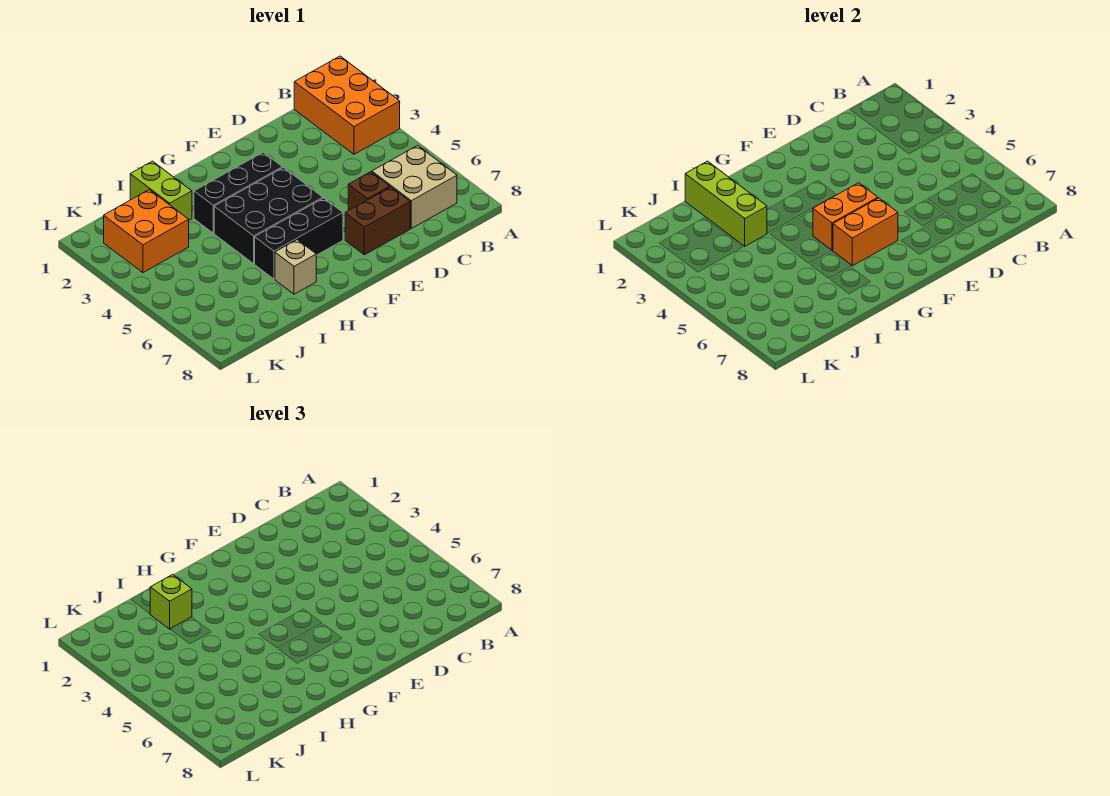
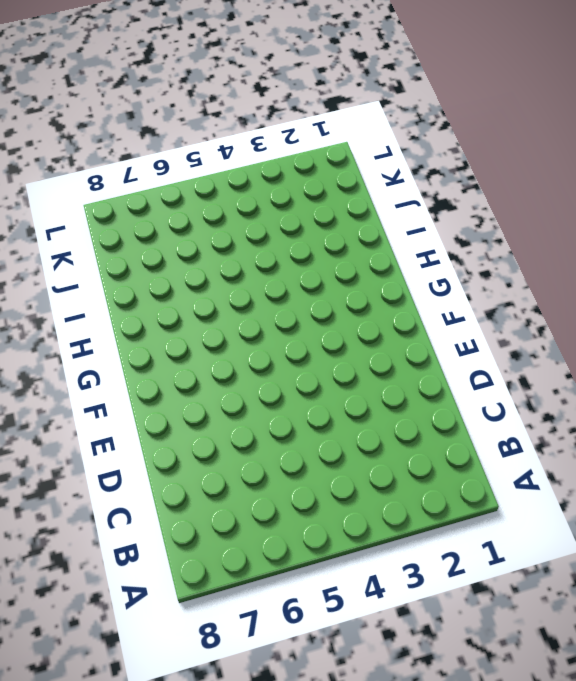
none -> orange brick A1:B3 level 1
none -> tan brick B6:C7 level 1
none -> brown brick D6 level 1

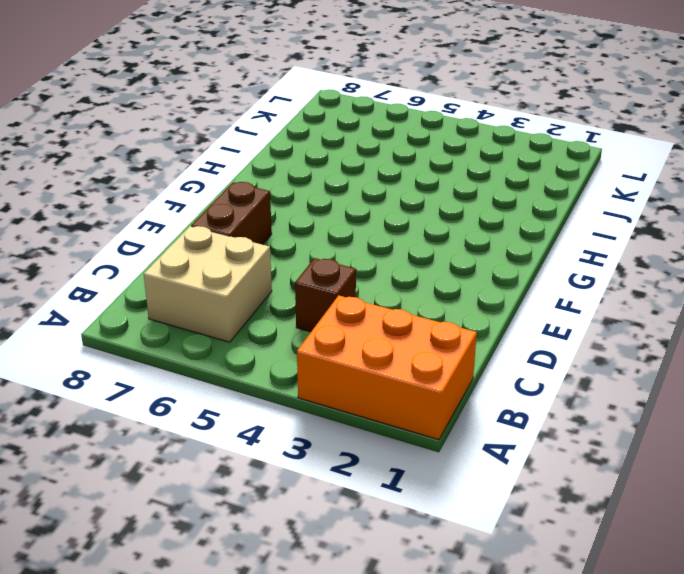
brown brick C4 level 1 -> brown brick D6 level 1
none -> black brick F3:H3 level 1
none -> black brick F4:H5 level 1
none -> black brick F6:H6 level 1

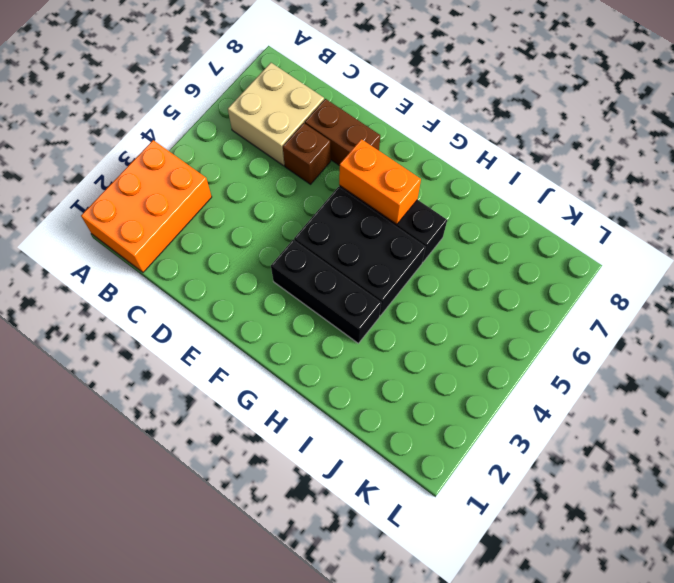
none -> tan brick H7 level 1
none -> lime brick I1:I2 level 1
none -> orange brick J2:K3 level 1

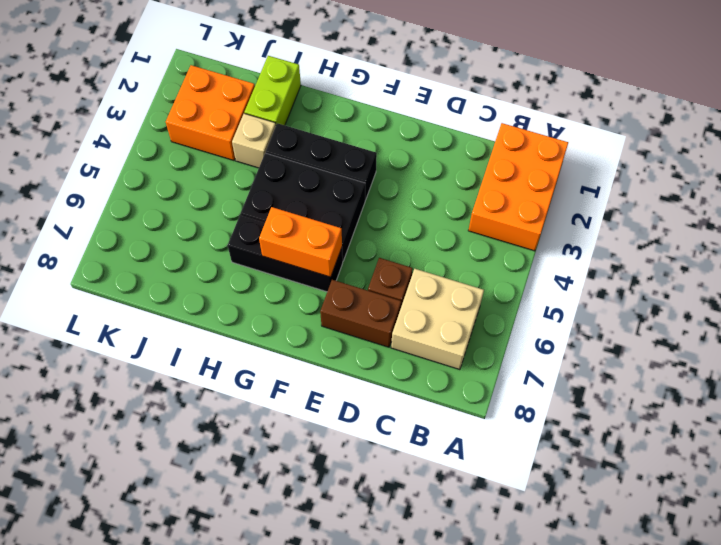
tan brick I3 level 1 -> tan brick H7 level 1
none -> orange brick F5:G5 level 2
none -> lime brick I1:I3 level 2
none -> lime brick I2 level 3

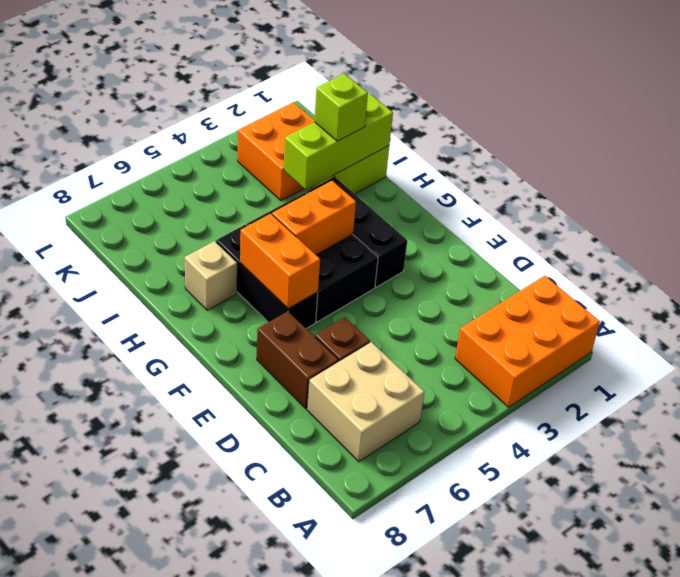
orange brick G4:G5 level 2 -> orange brick F5:G5 level 2

